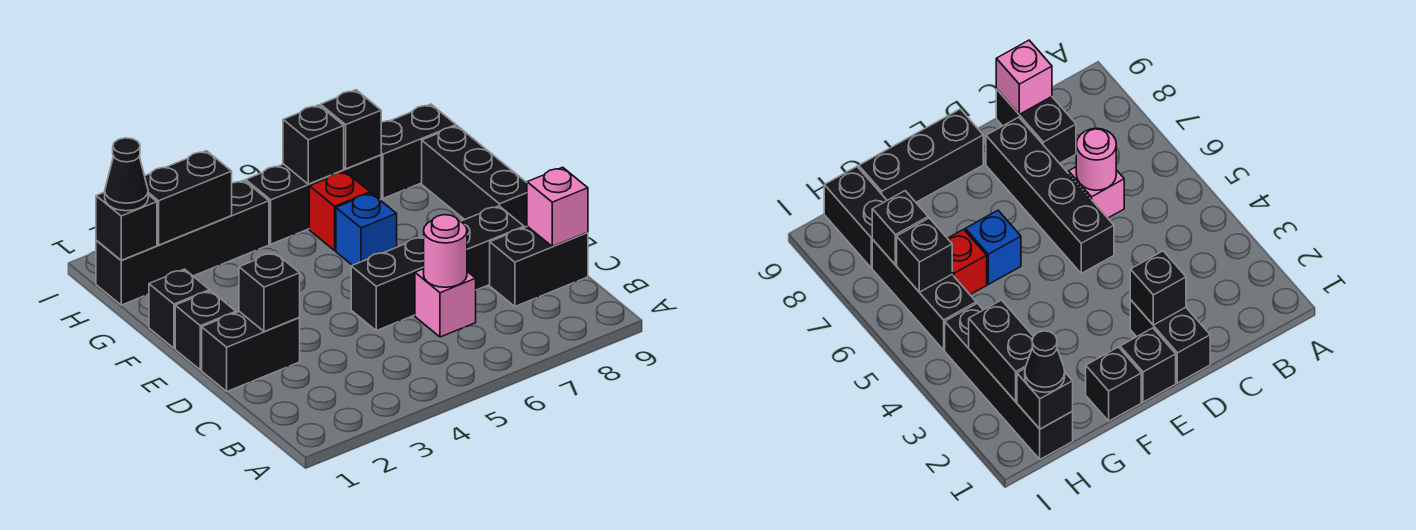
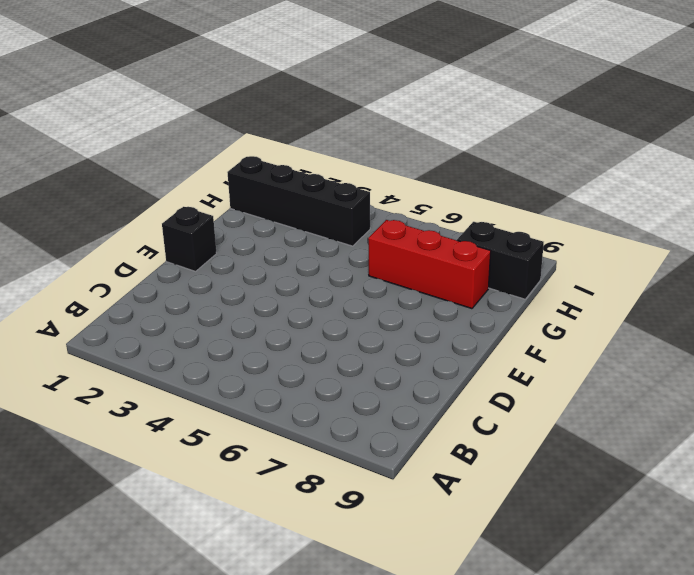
red brick G6:G8 level 1 -> red brick G6 level 1
none -> pink brick C6 level 1
none -> black brick C8:C9 level 1
none -> black brick D1:D2 level 1

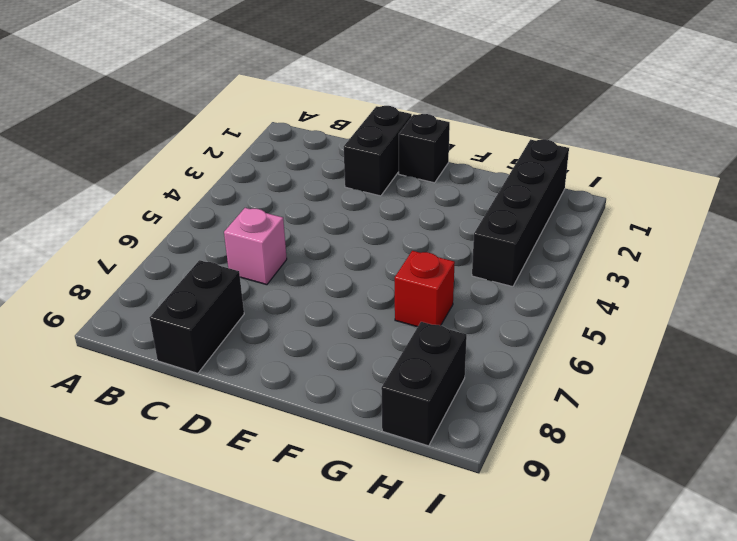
none -> black brick D5:D8 level 1
none -> black brick E9:G9 level 1
none -> black brick F1 level 1

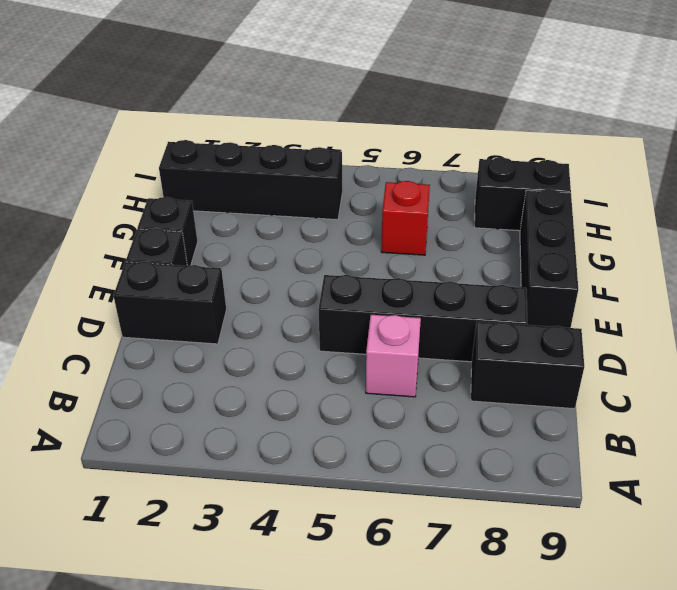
none -> blue brick F6 level 1
none -> black brick H5:H7 level 1
none -> pink round brick C6 level 2

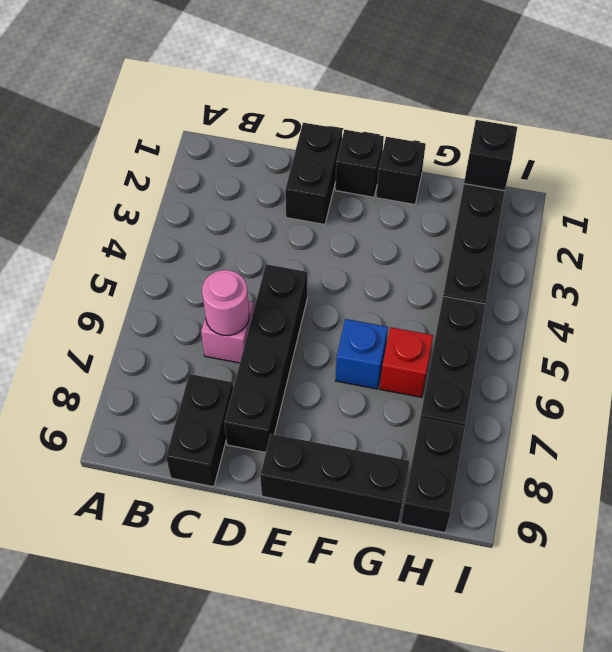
none -> pink brick C9 level 2
none -> black brick D2 level 2
none -> black brick H2:H3 level 2

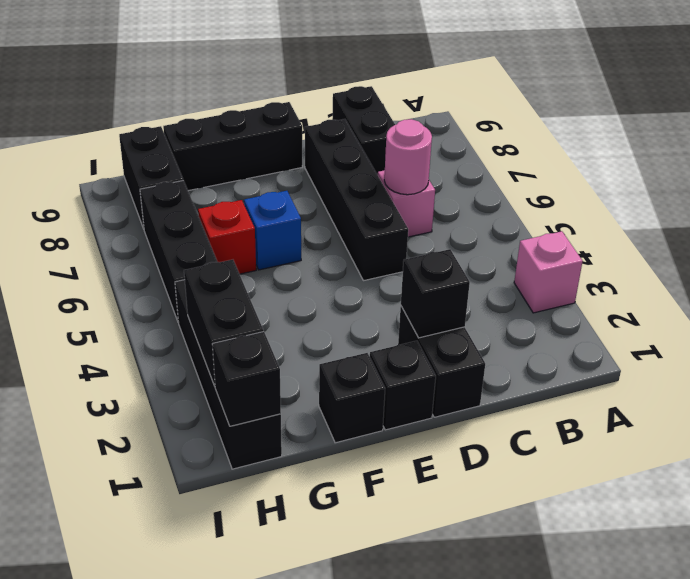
pink brick A3 level 1 -> pink brick C9 level 2
none -> black brick H6 level 2
none -> black brick H7 level 2
none -> black cone H1 level 3

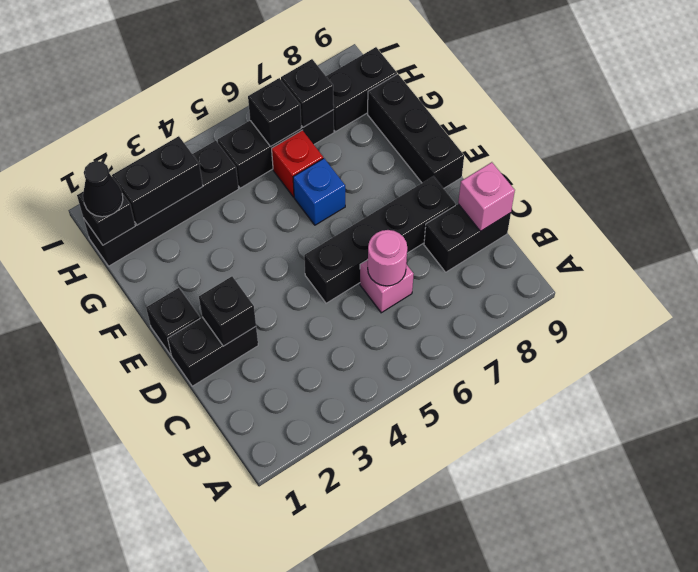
none -> black brick F1 level 1

